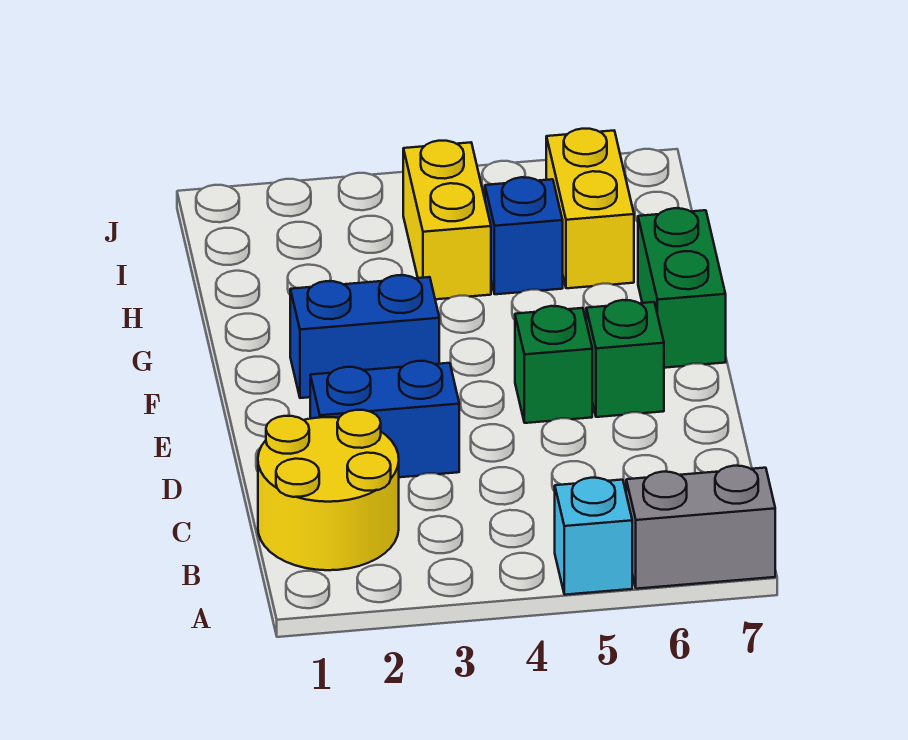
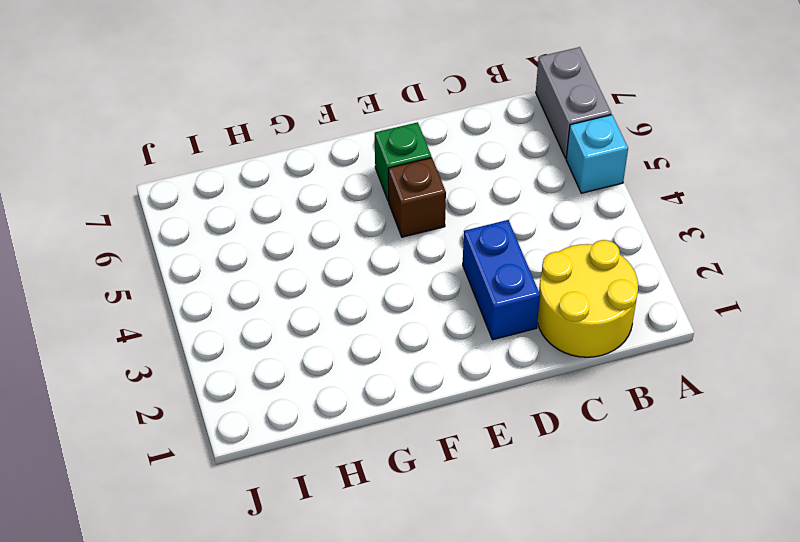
brown brick E5 level 1 -> green brick E5 level 1
none -> blue brick F2:F3 level 1
none -> green brick F7:G7 level 1

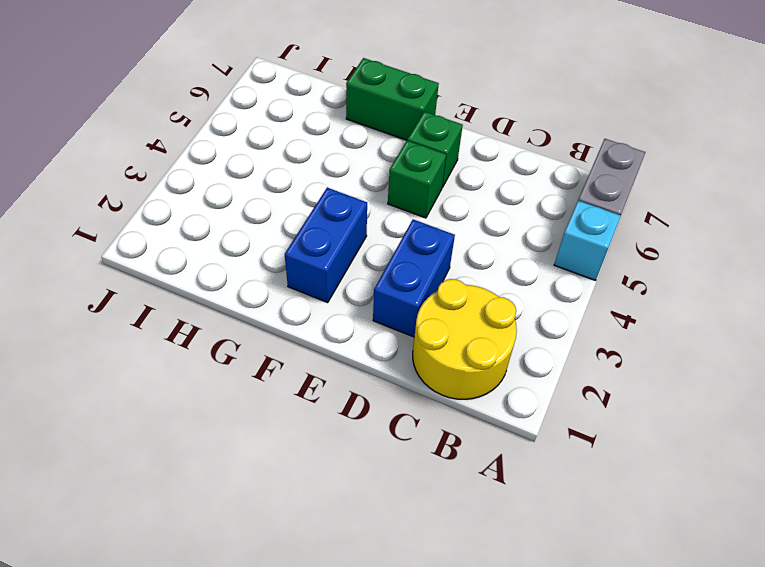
none -> yellow brick H4:I4 level 1
none -> blue brick H5 level 1

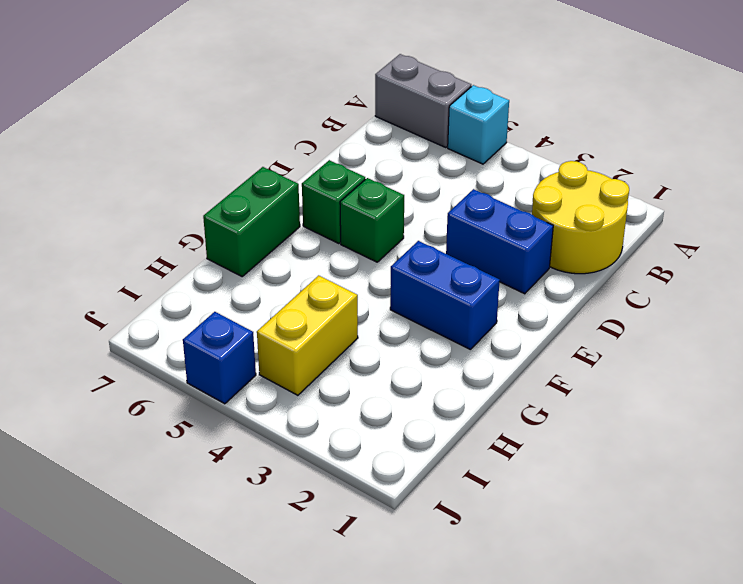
blue brick J5 level 1 -> blue brick H5 level 1
none -> yellow brick H6:I6 level 1

